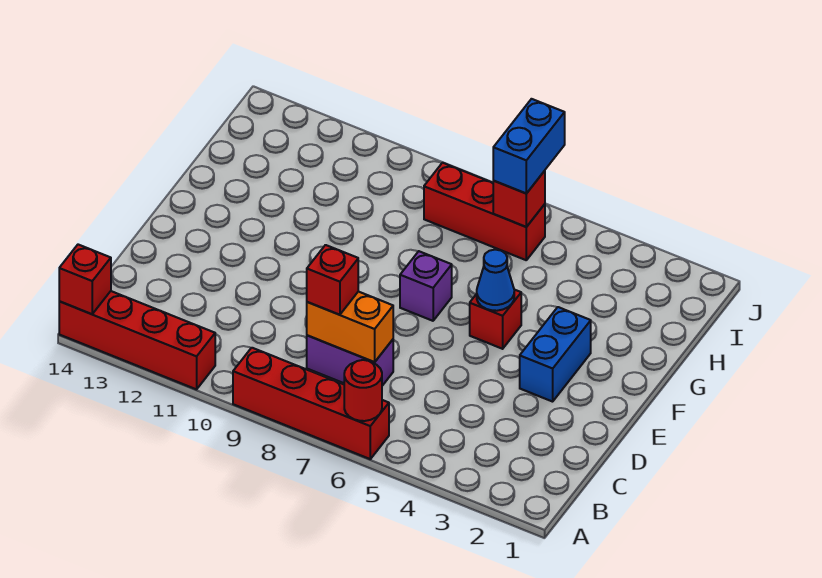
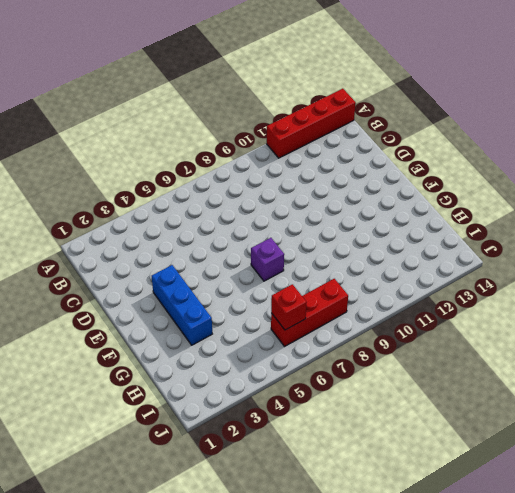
blue brick E3:G3 level 1 -> blue brick E3:F3 level 1
none -> red brick A6:A9 level 1
none -> purple brick C7:C8 level 1
none -> red brick F5 level 1

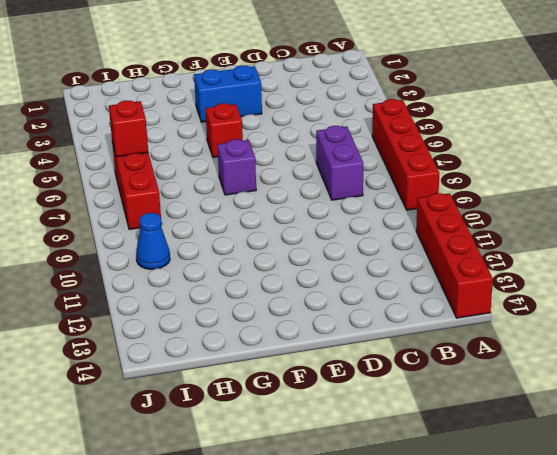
blue cone I10 level 1 -> blue cone F5 level 2
none -> red round brick A6 level 2
none -> red brick A14 level 2
none -> orange brick C7:C8 level 2

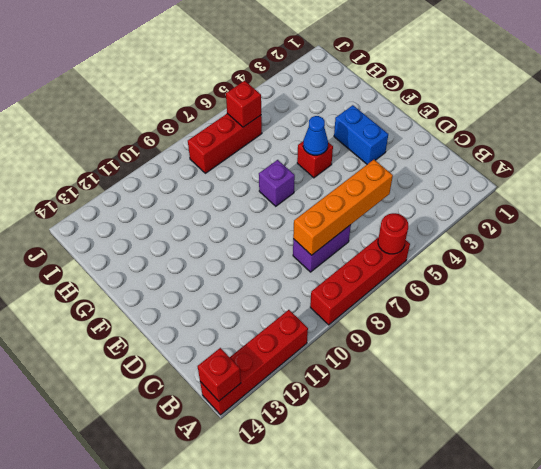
orange brick C5:C8 level 2 -> orange brick C7:C8 level 2
none -> red brick C8 level 3
none -> blue brick I6:J6 level 3

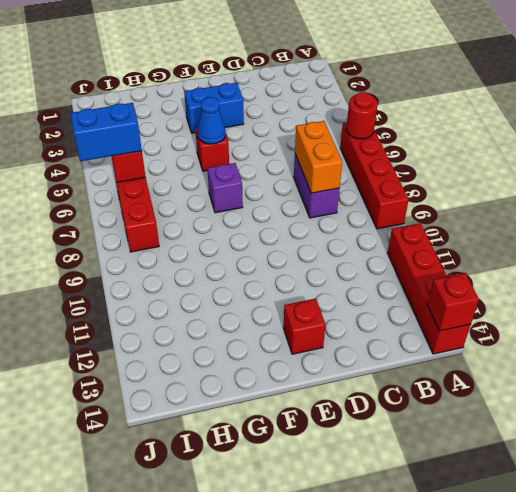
red brick E13 level 1 -> red brick C8 level 3

